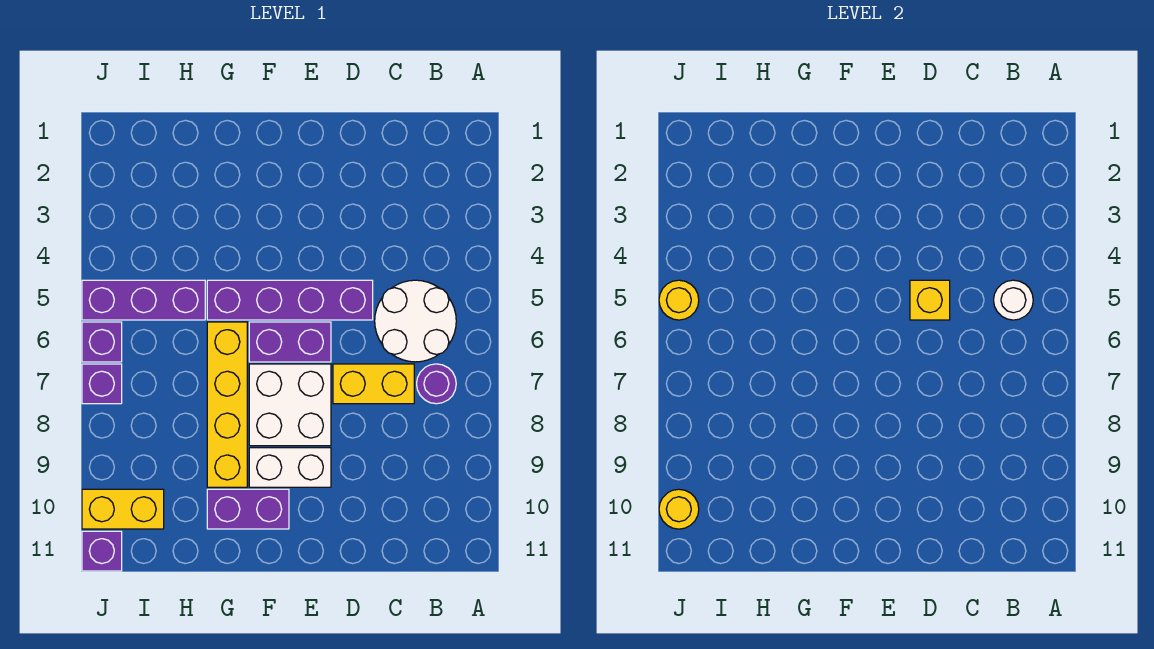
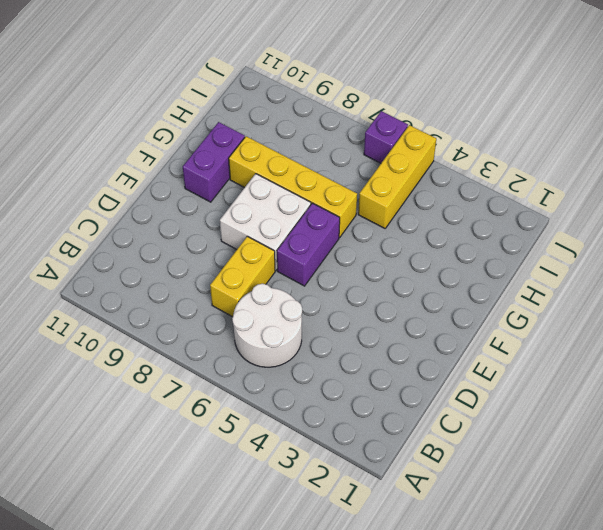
yellow brick H5:J5 level 1 -> purple brick H5:J5 level 1
none -> purple round brick B7 level 1
none -> purple brick D5:G5 level 1
none -> white brick E9:F9 level 1

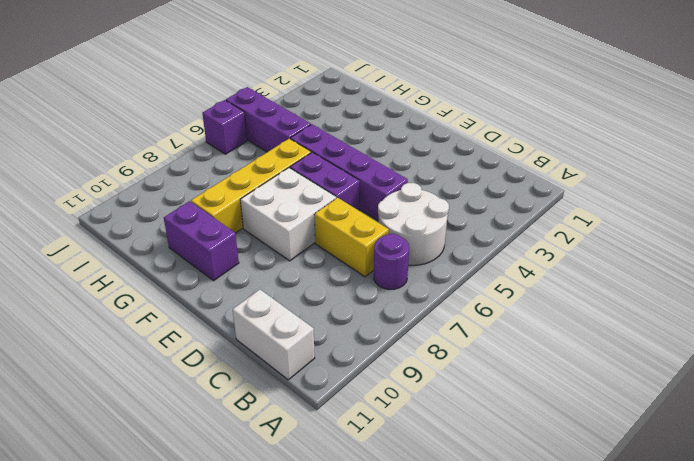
white brick B11:C11 level 1 -> white brick E9:F9 level 1
none -> yellow brick I10:J10 level 1
none -> purple brick J7 level 1
none -> purple brick J11 level 1

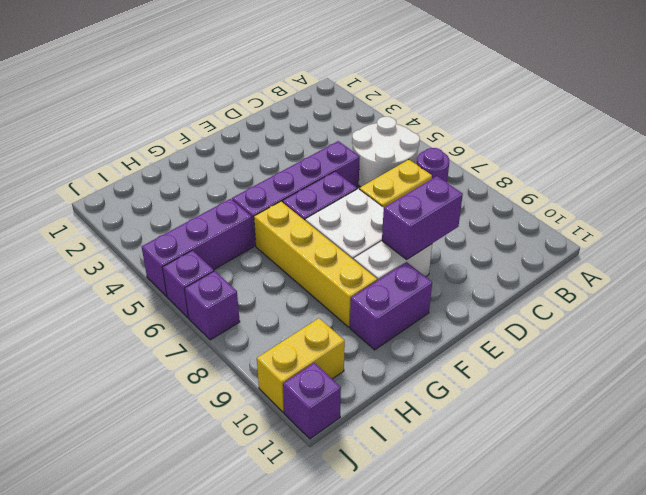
purple brick D9:E9 level 2 -> none
none -> white round brick B5 level 2
none -> yellow brick D5 level 2
none -> yellow round brick J5 level 2

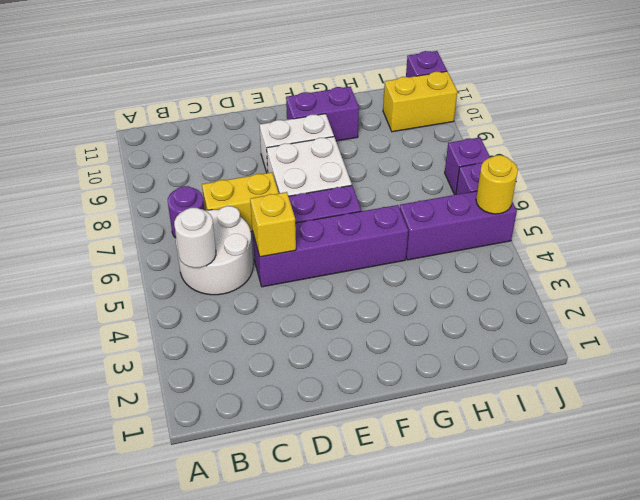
none -> yellow brick G6:G9 level 1
none -> yellow round brick J10 level 2

